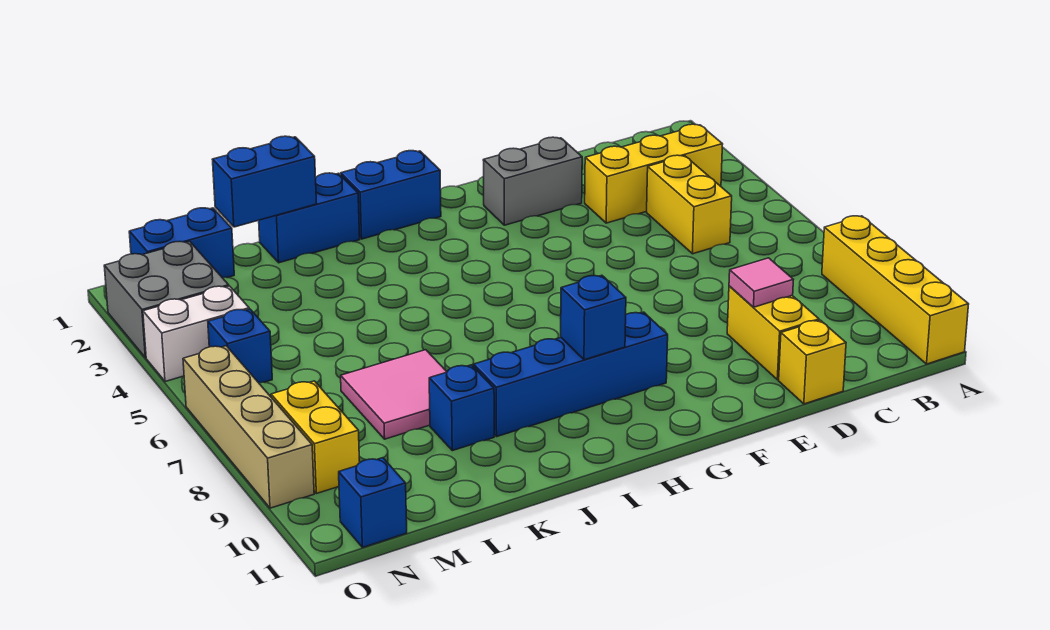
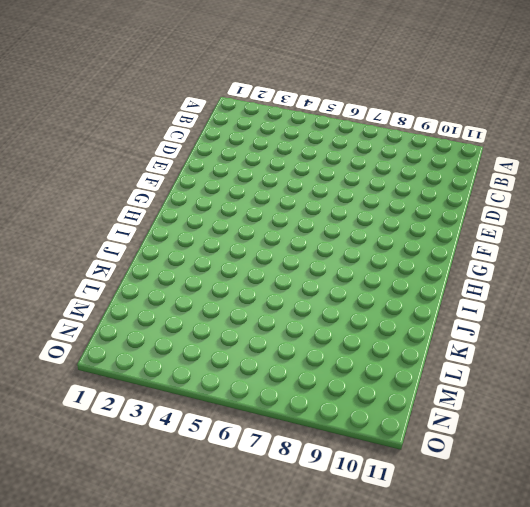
none -> yellow brick A8:A11 level 1
none -> yellow brick B3:D3 level 1
none -> yellow brick C4:C5 level 1

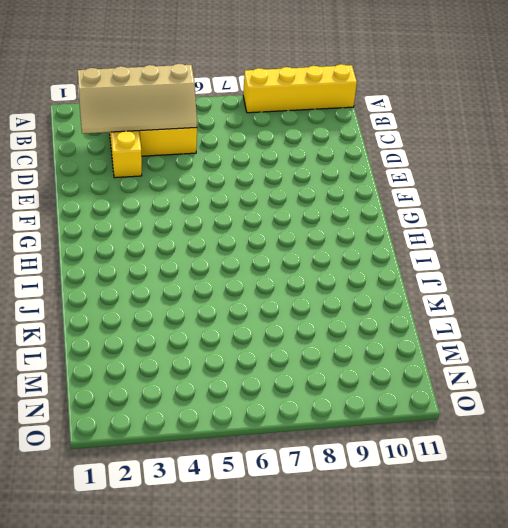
tan slope B2:C5 level 2 top B -> none
none -> yellow brick D9:D10 level 1
none -> yellow brick D11 level 1
none -> grey brick E2:F2 level 1

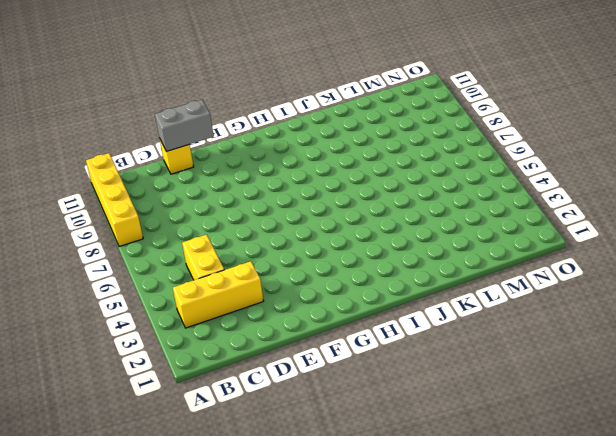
grey brick D11:E11 level 2 -> grey brick E2:F2 level 1
none -> yellow brick D9:D10 level 1
none -> blue brick G9:J9 level 1
none -> blue brick H1:I1 level 1

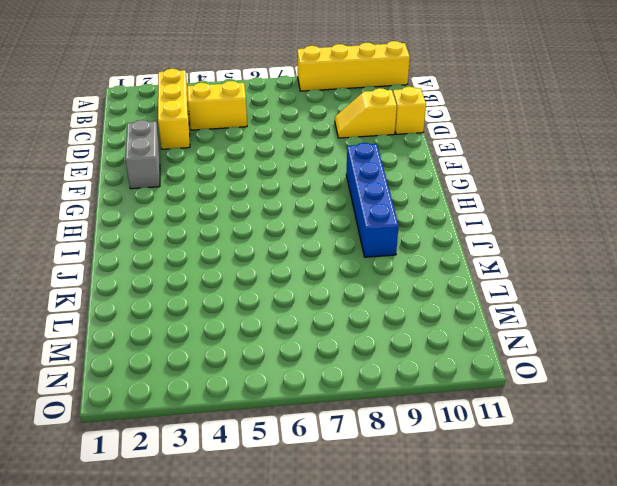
yellow slope D9:D10 level 1 top 10 -> yellow brick D9:D10 level 1
none -> blue brick H1:I1 level 1
none -> blue brick J1:K1 level 1
none -> pink tile K7:L8 level 1

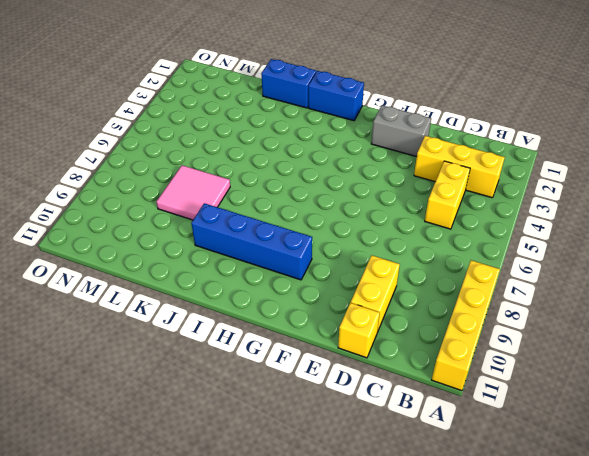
none -> blue brick K9 level 1
none -> blue brick M1:N1 level 1
none -> grey brick N2:O3 level 1

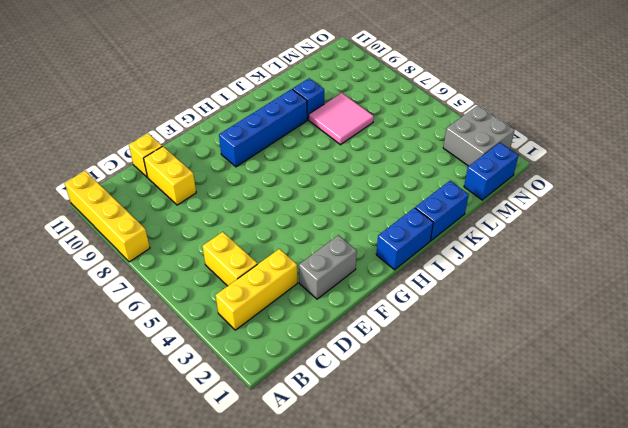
none -> white brick N4:O4 level 1
none -> blue brick N5 level 1
none -> yellow brick N8:N9 level 1

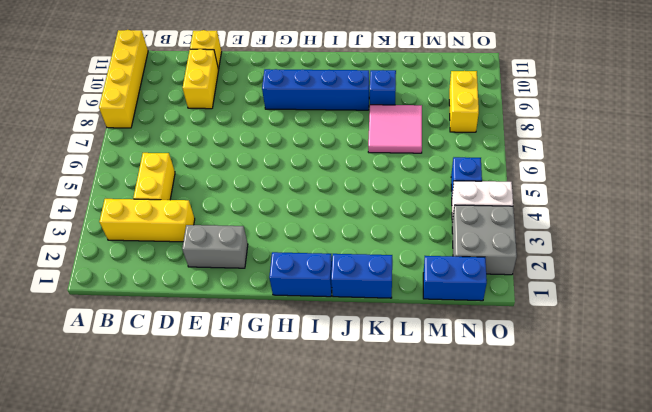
none -> blue brick N11 level 1
none -> tan brick O6:O9 level 1
none -> pink tile D9 level 2

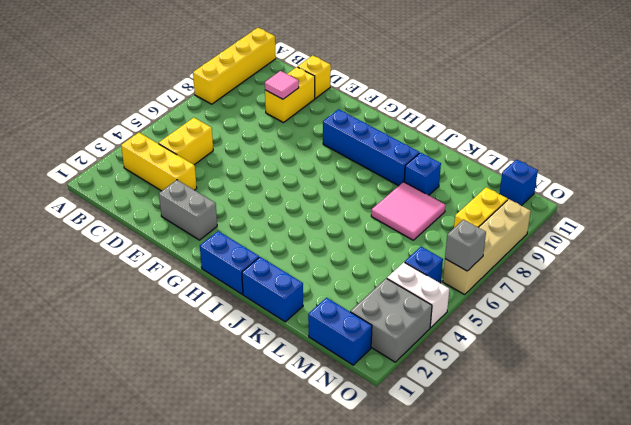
grey brick O6 level 2 -> none
none -> blue brick H9 level 2
none -> blue brick K1:L1 level 2

